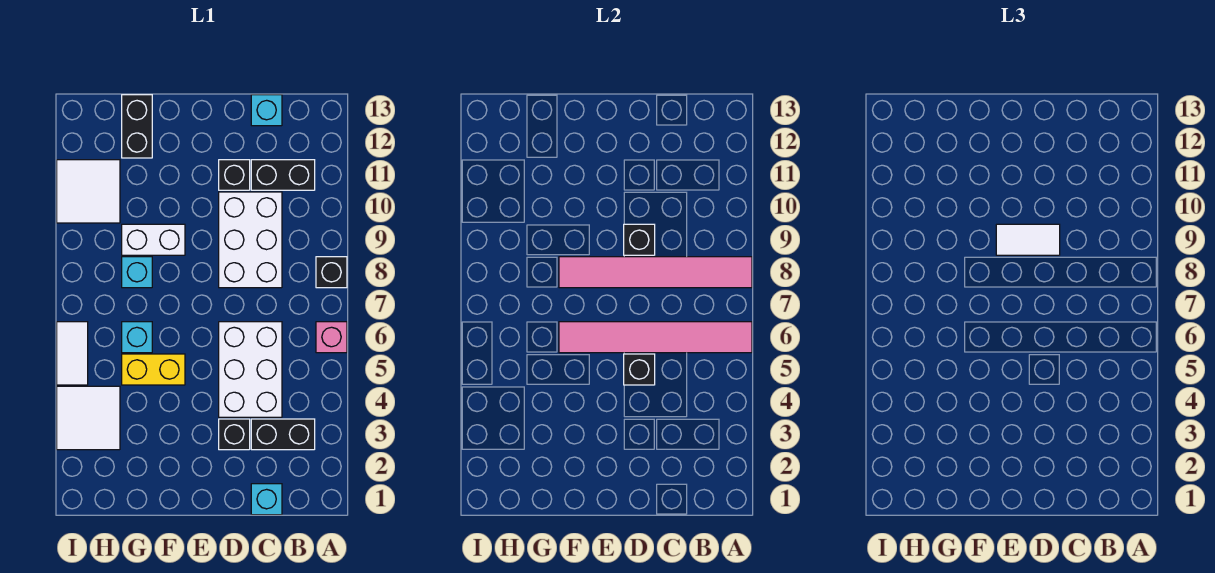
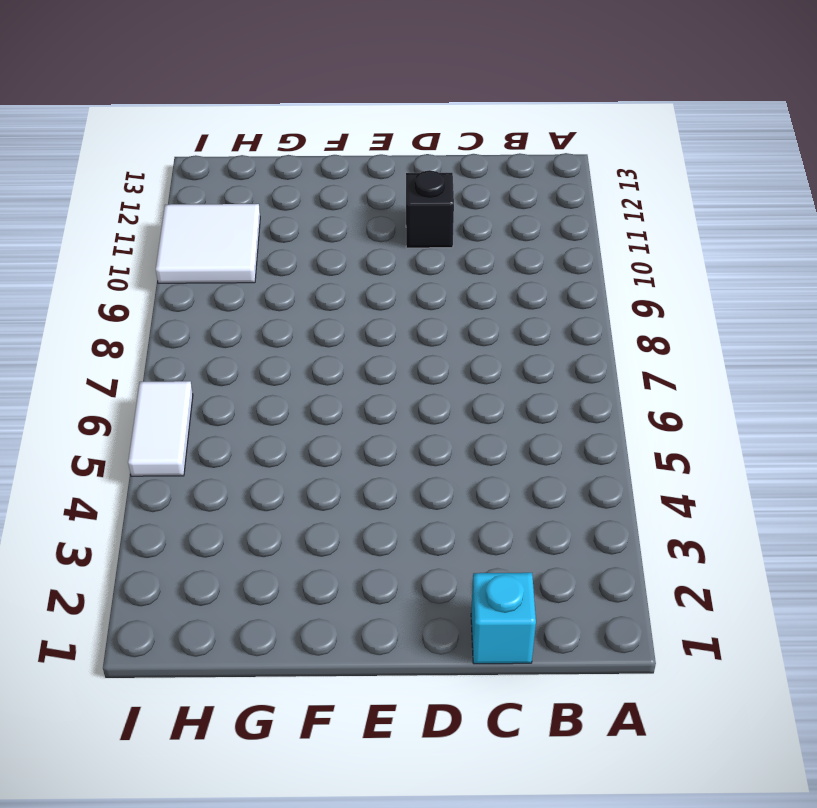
none -> pink brick A6 level 1
none -> black brick A8 level 1
none -> black brick B3:C3 level 1

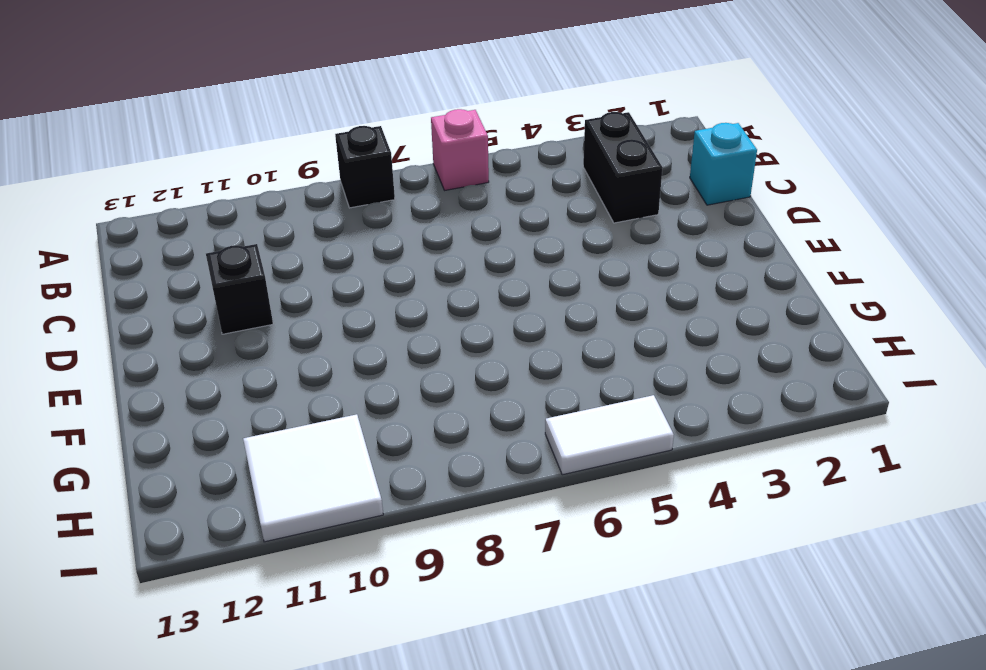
none -> black brick B11:C11 level 1
none -> white brick C4:D6 level 1
none -> white brick C8:D10 level 1

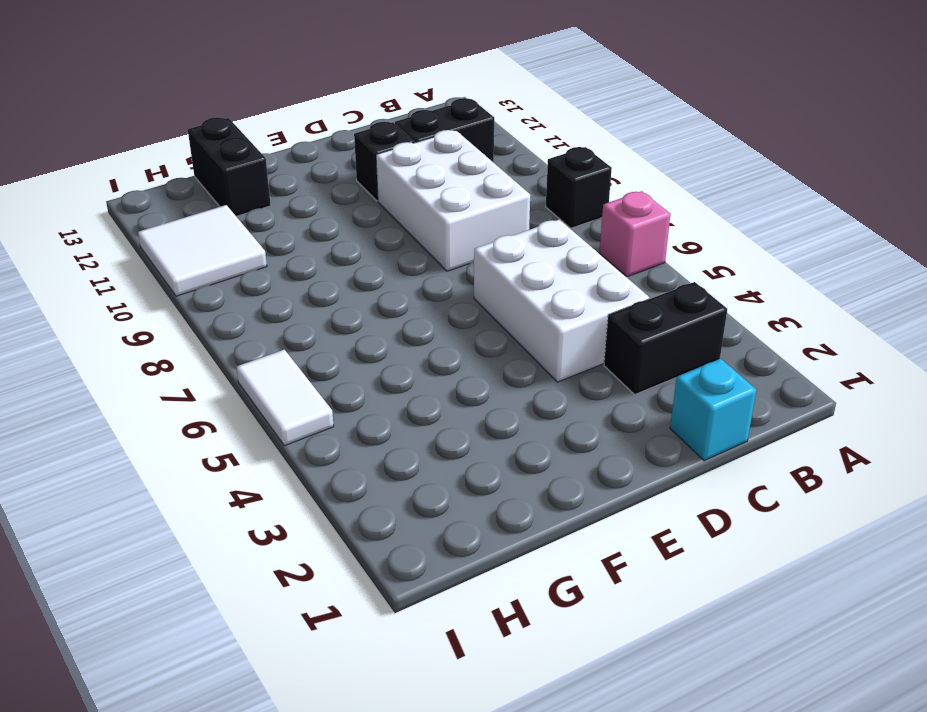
none -> cyan brick C13 level 1
none -> black brick D3 level 1
none -> yellow brick F5:G5 level 1

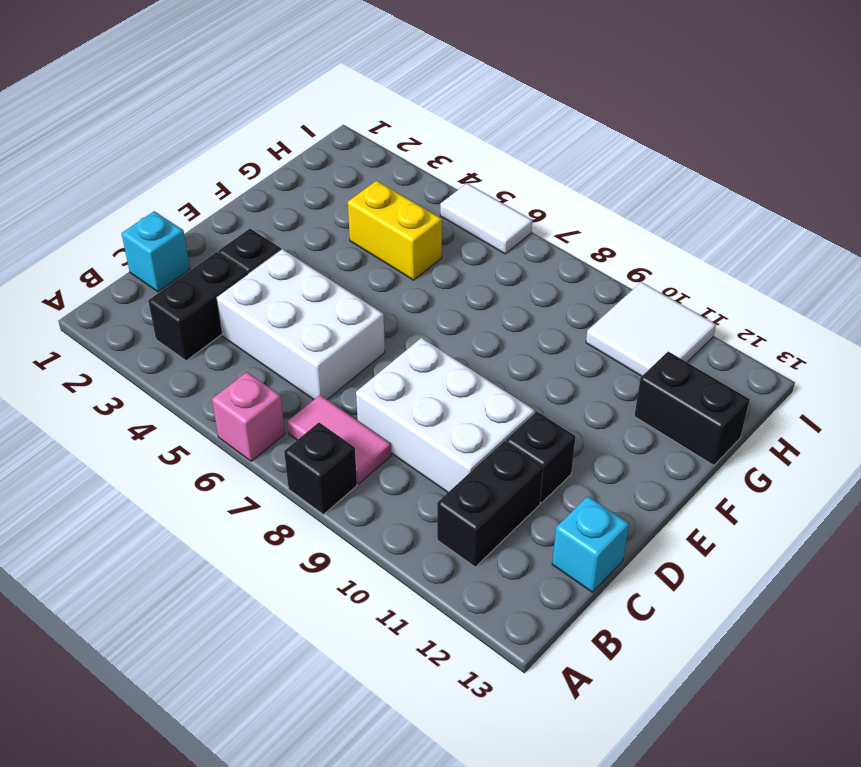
pink tile B7:B8 level 1 -> none
yellow brick G4:G5 level 1 -> yellow brick F5:G5 level 1
none -> white brick F9:G9 level 1
none -> cyan brick G6 level 1
none -> cyan brick G8 level 1

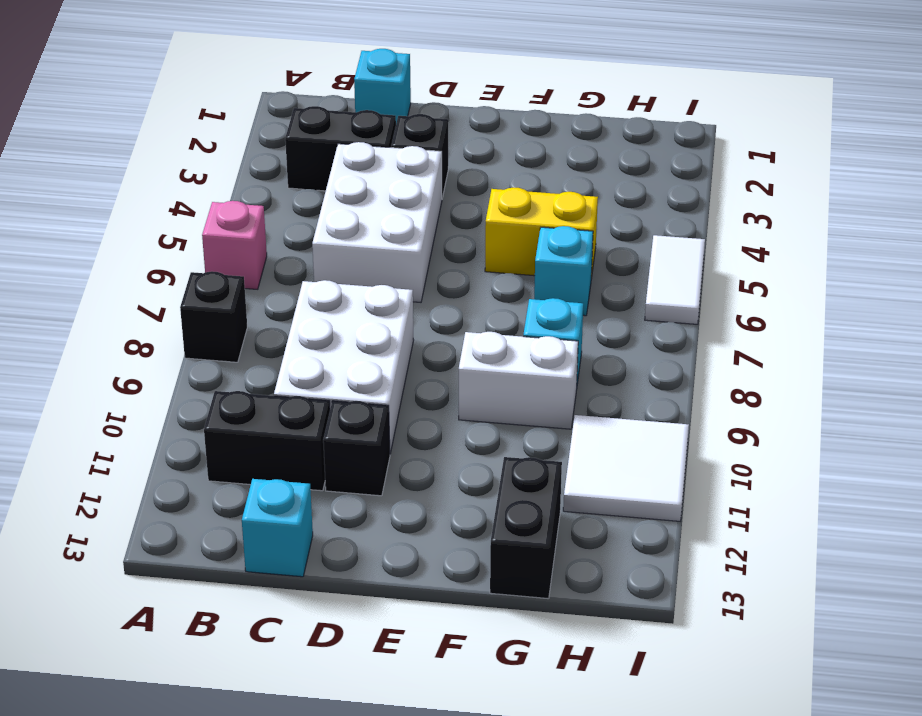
none -> white tile H3:I4 level 1
none -> pink tile A6:F6 level 2
none -> pink tile A8:F8 level 2

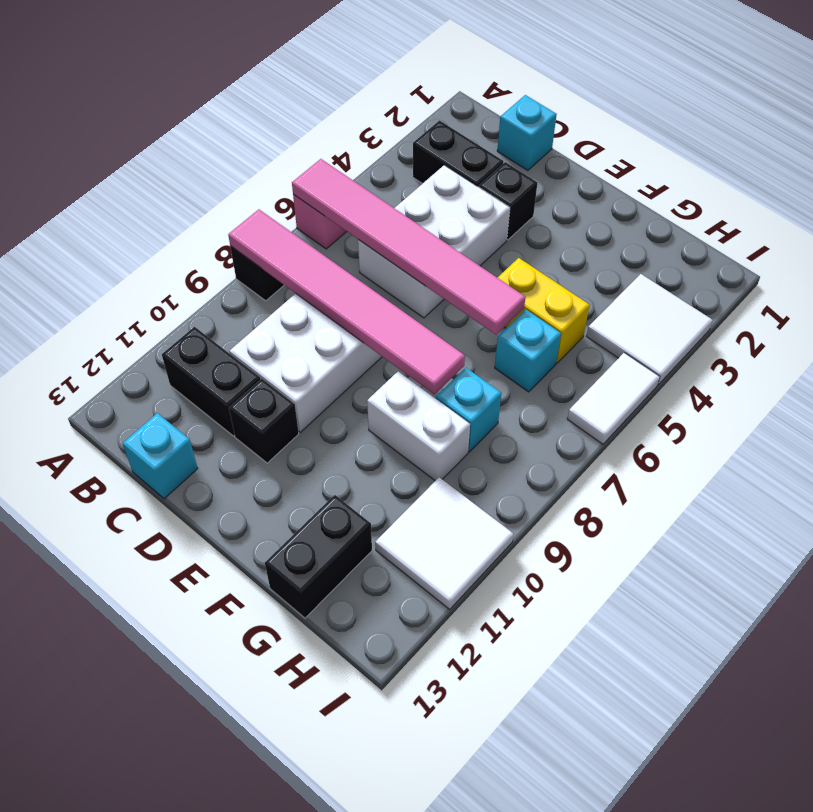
none -> black brick D5 level 2
none -> black brick D9 level 2
none -> white tile D9:E9 level 3

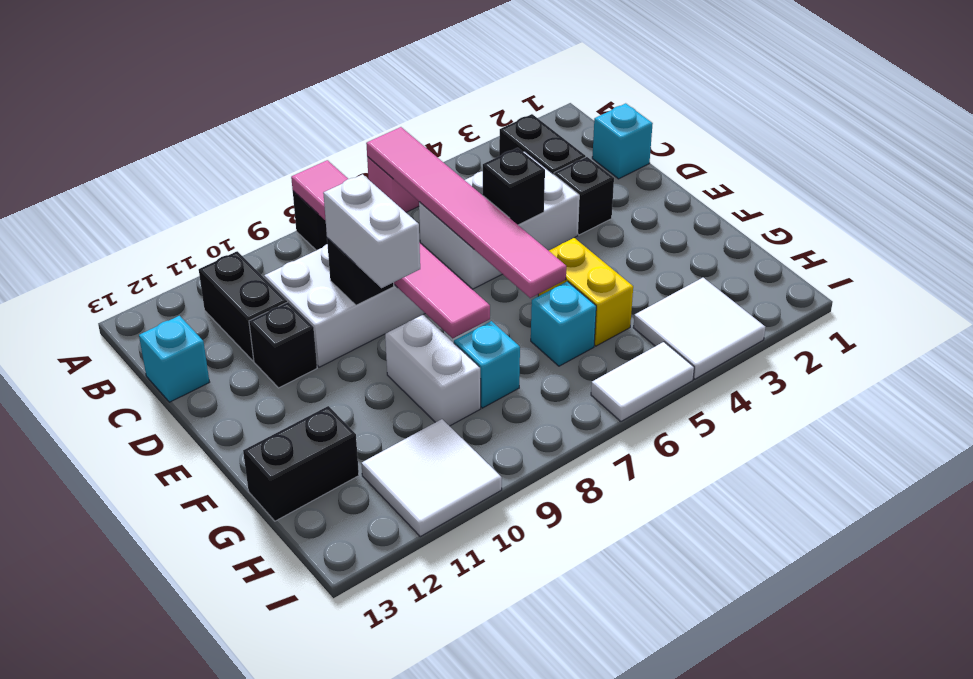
white brick D9:E9 level 3 -> white tile D9:E9 level 3

